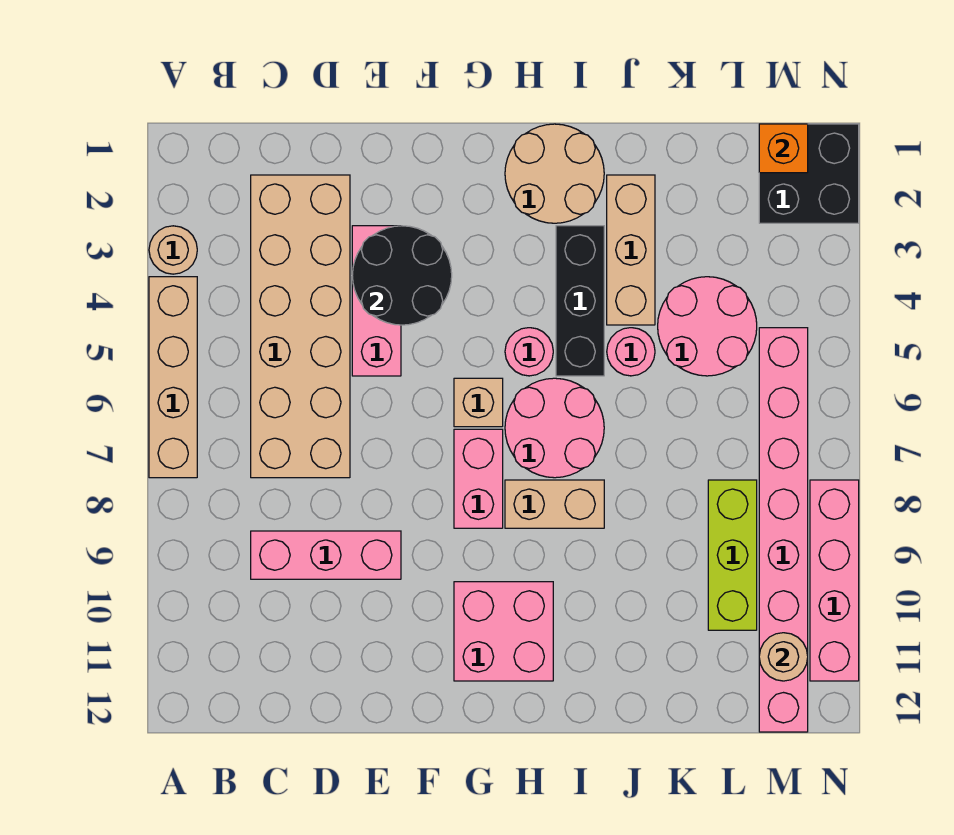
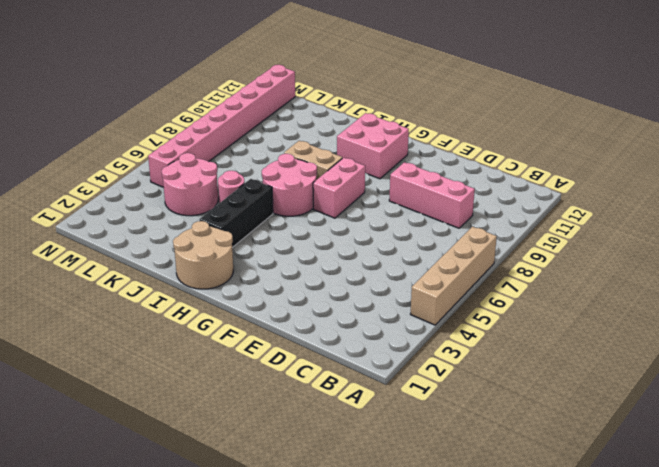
none -> tan round brick A3 level 1
none -> tan brick C2:D7 level 1
none -> pink brick E3:E5 level 1

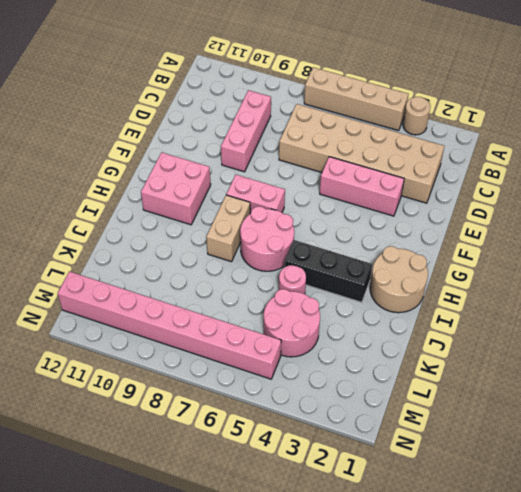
none -> tan brick G6 level 1
none -> pink round brick H5 level 1
none -> tan brick J2:J4 level 1

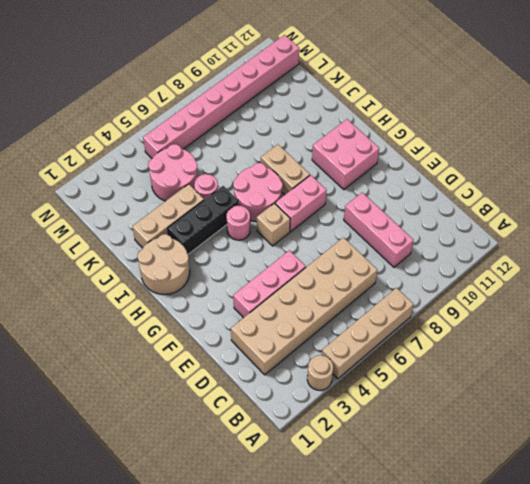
none -> lime brick L8:L10 level 1
none -> black brick M1:N2 level 1
none -> pink brick N8:N11 level 1

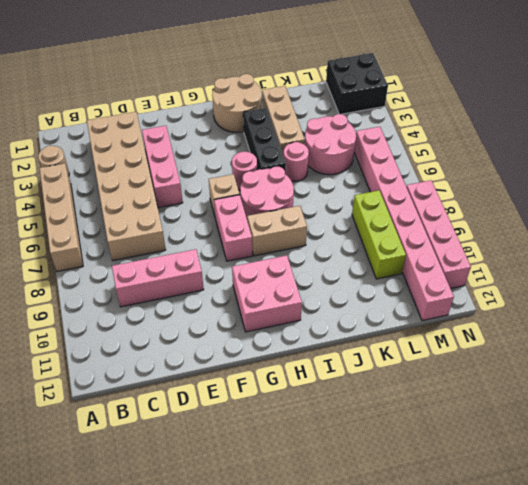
none -> black round brick E3:F4 level 2
none -> orange brick M1 level 2
none -> tan round brick M11 level 2

